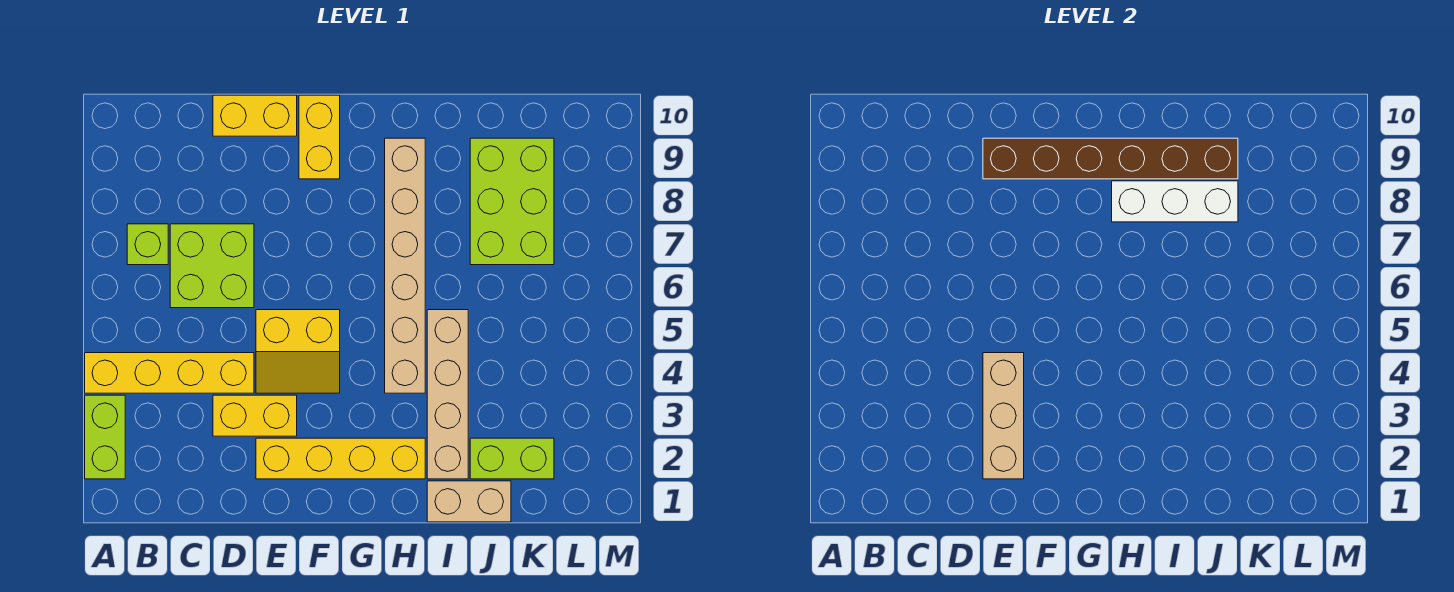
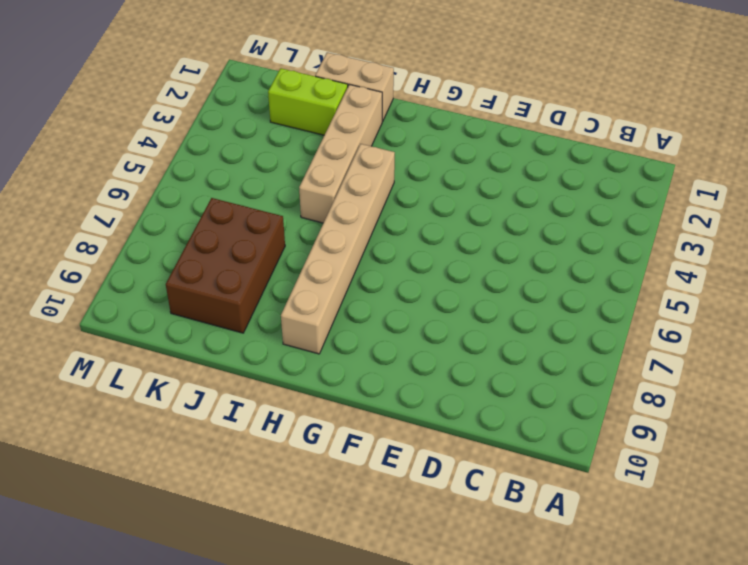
brown brick J7:K9 level 1 -> lime brick J7:K9 level 1
none -> lime brick A2:A3 level 1
none -> yellow brick A4:D4 level 1
none -> lime brick B7 level 1

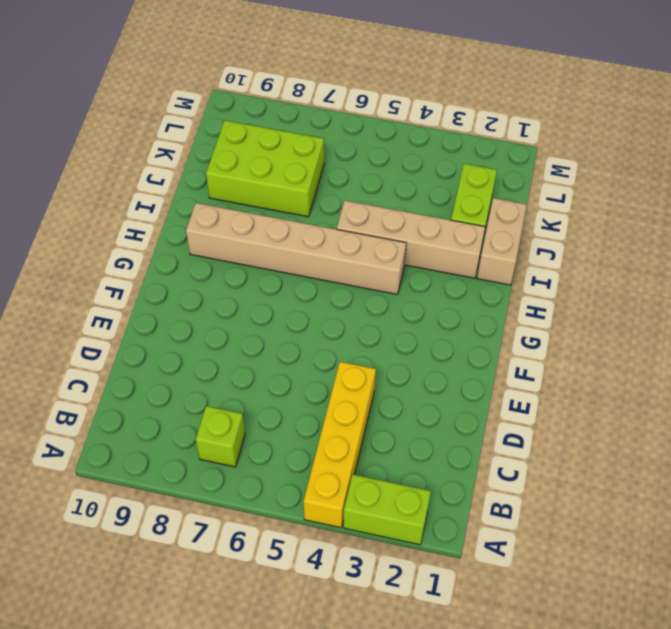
none -> lime brick C6:D7 level 1
none -> yellow brick D3:E3 level 1
none -> yellow brick D10:E10 level 1

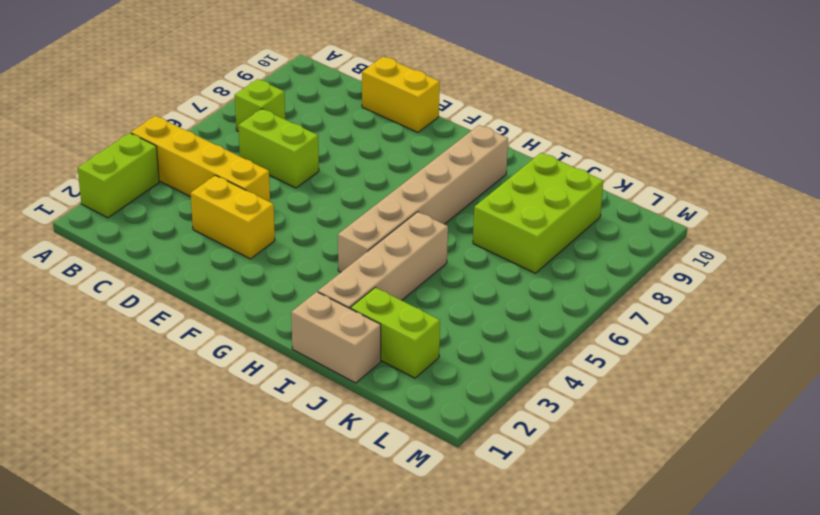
lime brick C6:D6 level 1 -> lime brick C6:D7 level 1
none -> yellow brick E2:H2 level 1
none -> yellow slope E4:F5 level 1 top 5
none -> yellow brick F9:F10 level 1

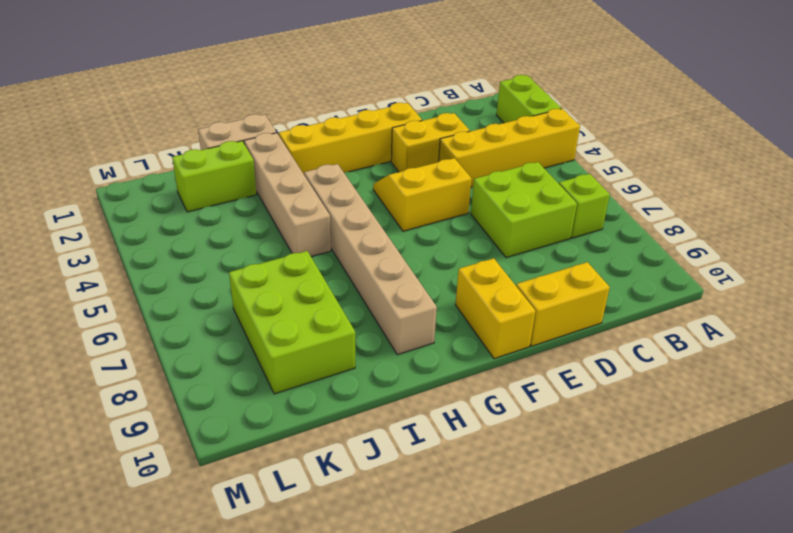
none -> tan brick E2:E4 level 2
none -> brown brick E9:J9 level 2
none -> white brick H8:J8 level 2

